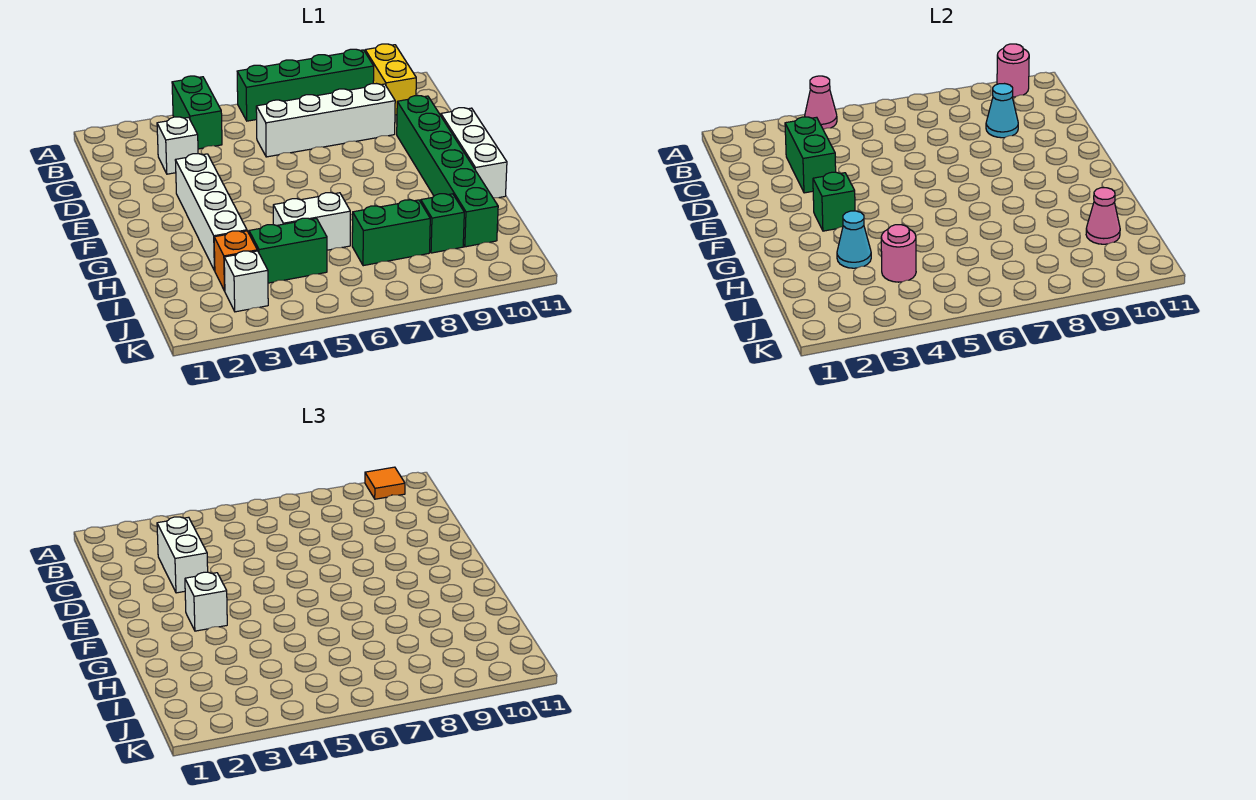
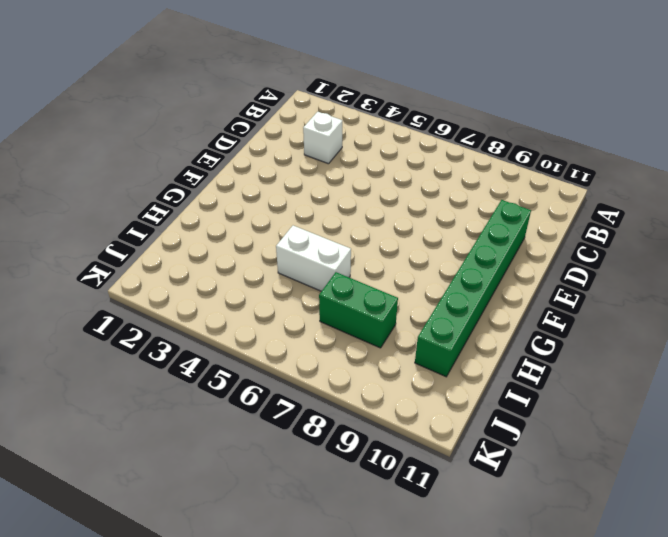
none -> green brick A4:B4 level 1
none -> green brick A6:A9 level 1
none -> yellow brick A10:B10 level 1

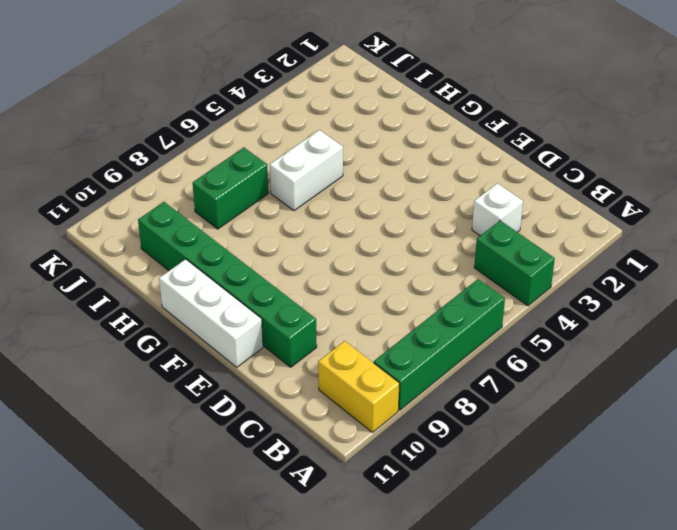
none -> white brick C6:C9 level 1
none -> white brick E3:H3 level 1
none -> orange brick I3 level 1

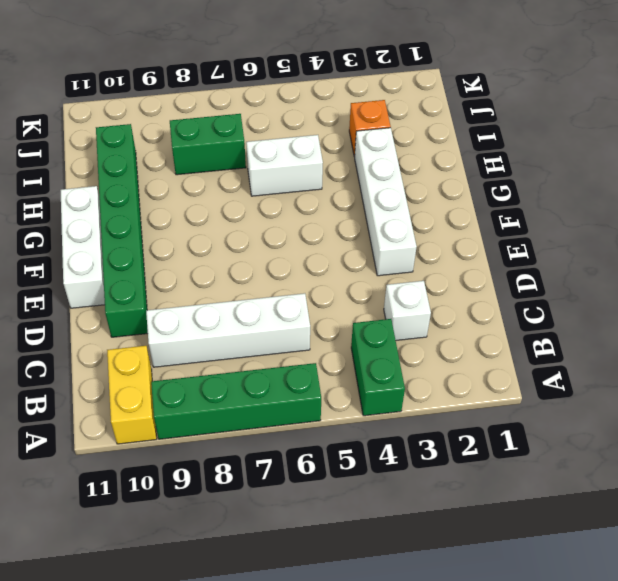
none -> green brick I4:I5 level 1
none -> green brick I9 level 1
none -> white brick J3 level 1

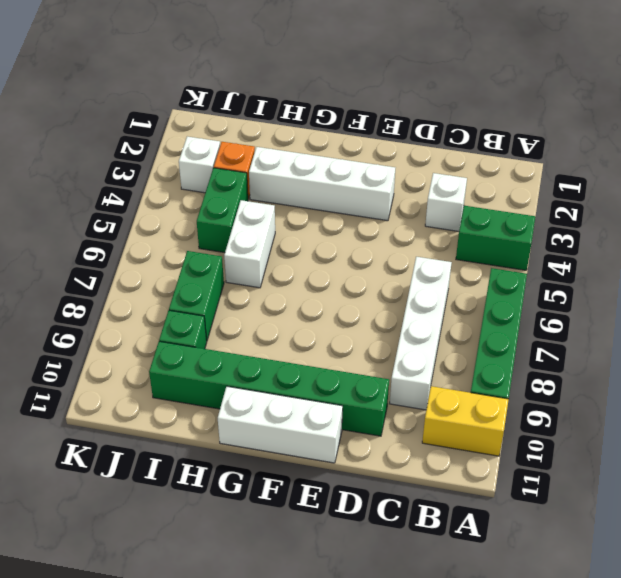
none -> pink cone A4 level 2
none -> pink round brick A10 level 2
none -> green brick C3:D3 level 2

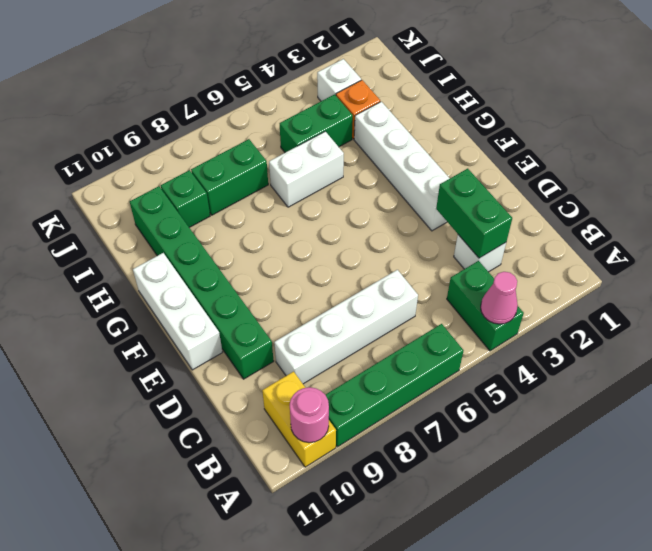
none -> cyan cone C9 level 2
none -> green brick F3 level 2
none -> cyan cone H3 level 2

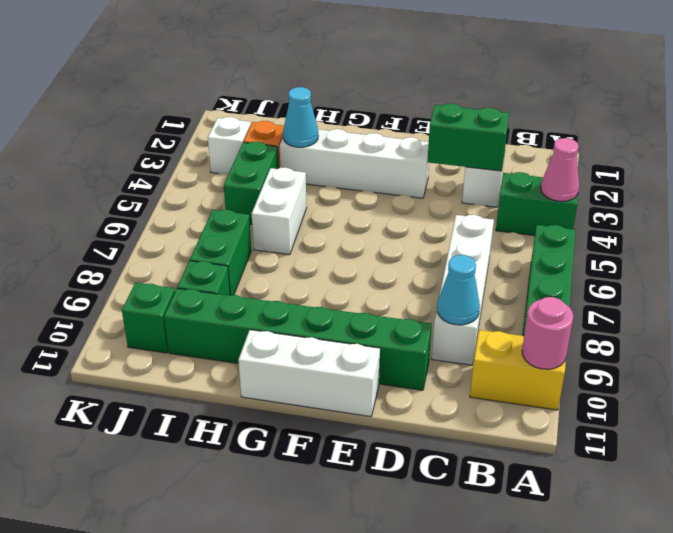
green brick J10 level 1 -> green brick F3 level 2
none -> pink round brick I4 level 2
none -> pink cone I10 level 2
none -> orange tile A10 level 3

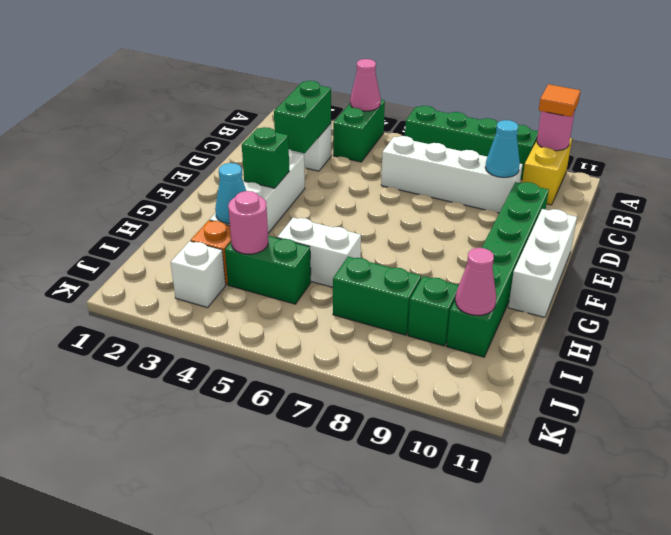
none -> white brick C3:D3 level 3
none -> white brick F3 level 3

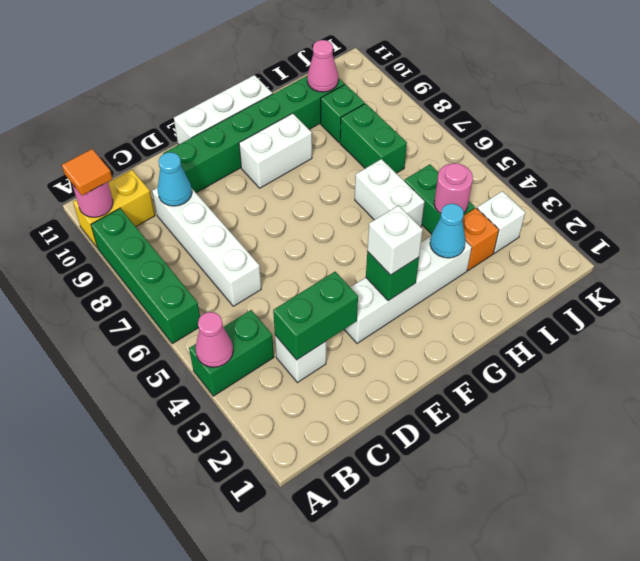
white brick F9:G9 level 1 -> white brick C3:D3 level 3

